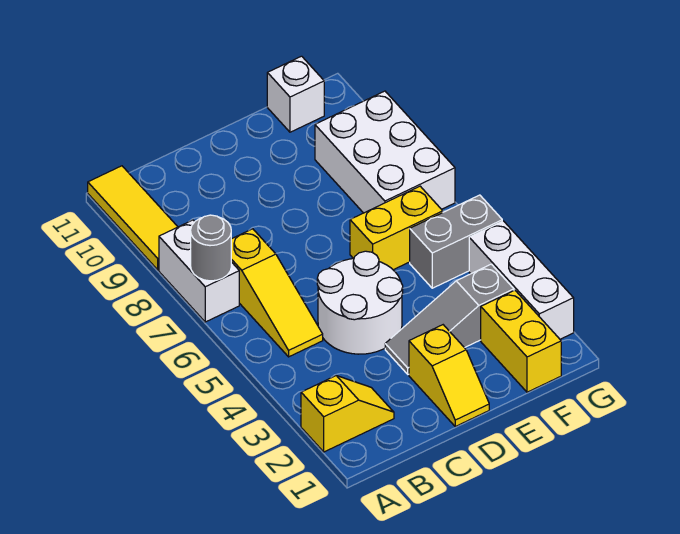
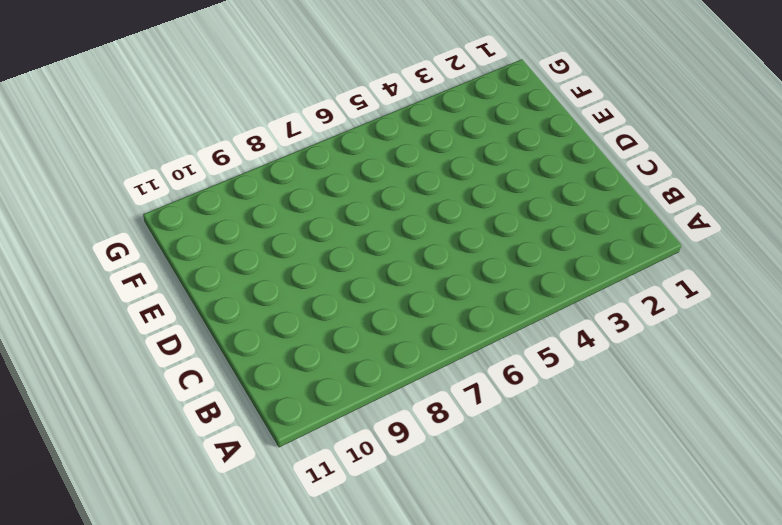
none -> yellow slope A2:B2 level 1 top A
none -> white brick A7:A8 level 1
none -> yellow tile A9:A11 level 1

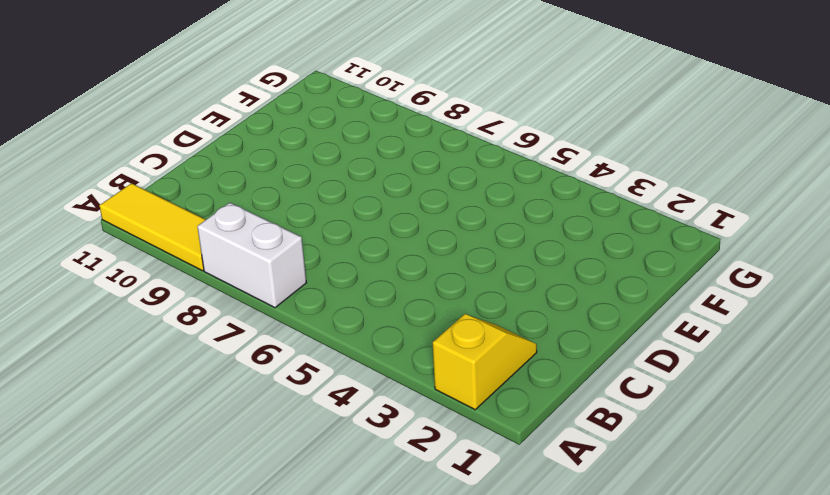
none -> yellow slope B5:B7 level 1 top 7
none -> white round brick C4:D5 level 1
none -> yellow slope D1:D2 level 1 top 2

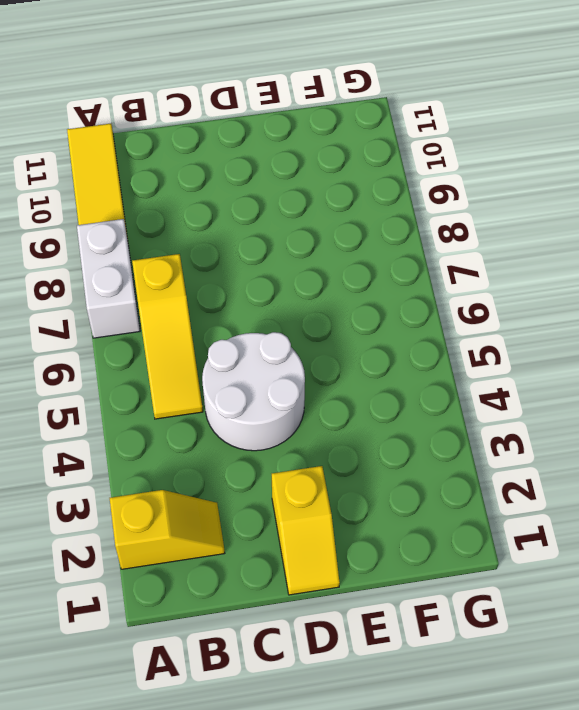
none -> grey slope D3:F3 level 1 top F
none -> yellow brick E6:F6 level 1
none -> yellow brick F1:F2 level 1

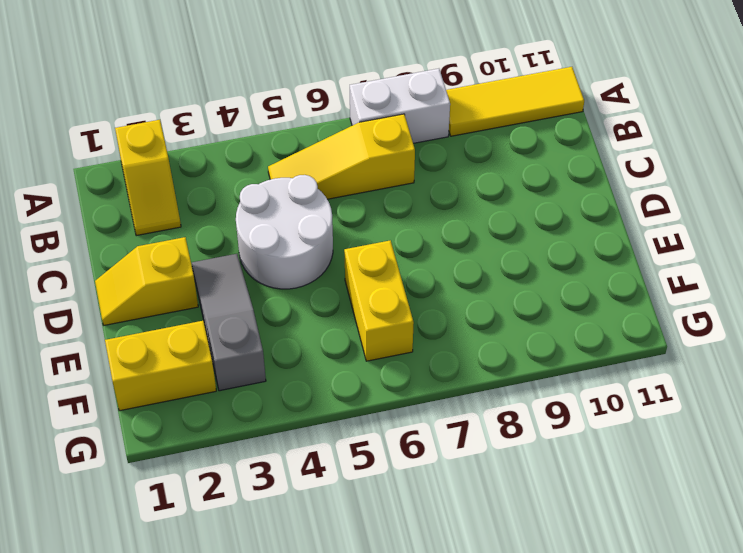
none -> grey brick F5:G5 level 1
none -> white brick F7:G9 level 1
none -> white brick F11 level 1

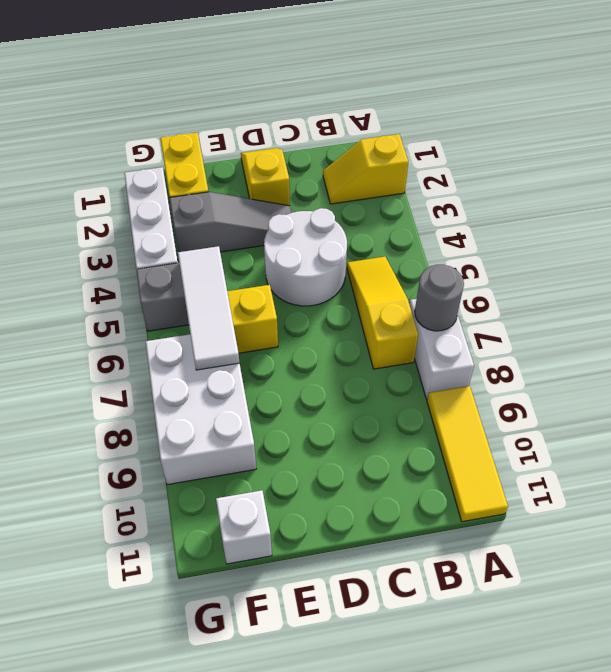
white tile F5:F7 level 2 -> none

